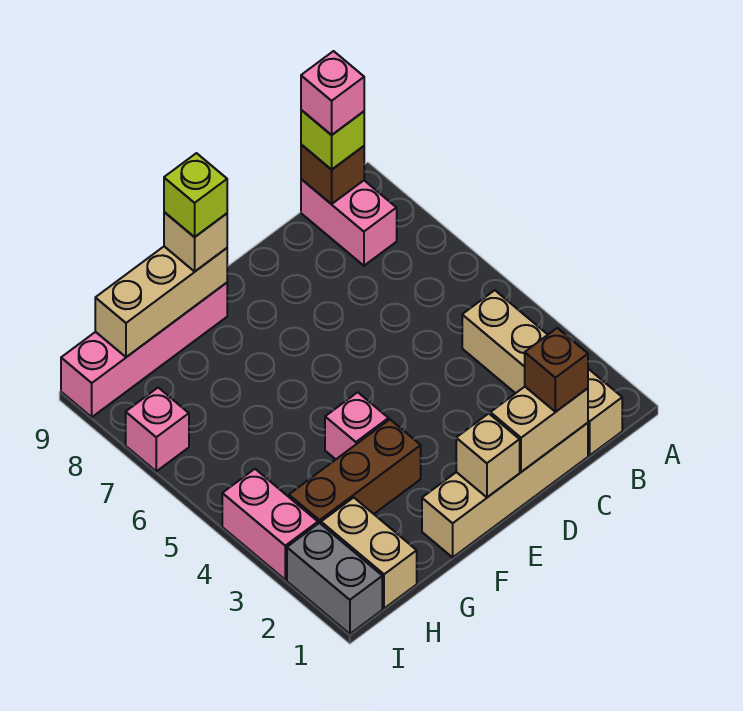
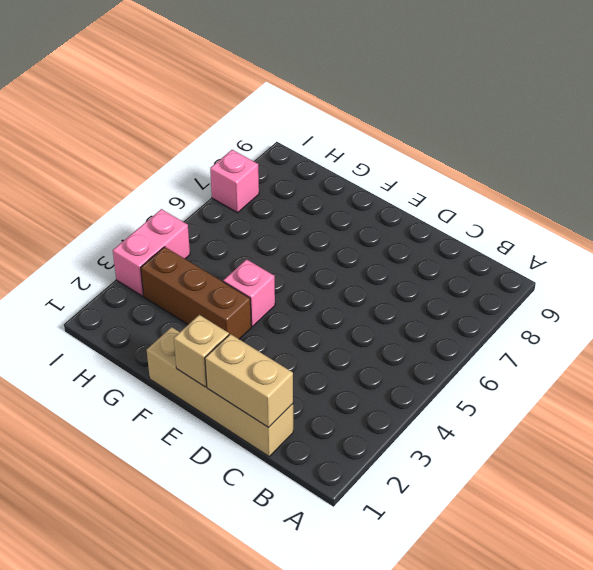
none -> tan brick B1:B4 level 1
none -> pink brick B8:B9 level 1
none -> pink brick F9:I9 level 1

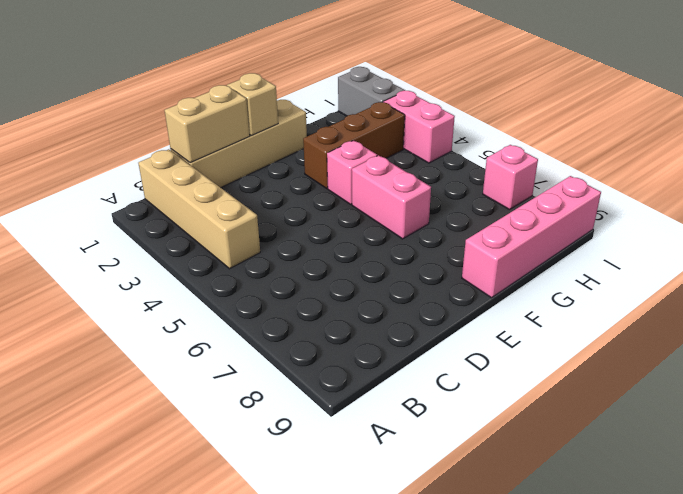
pink brick F5:F6 level 1 -> pink brick B8:B9 level 1
none -> tan brick H1:H2 level 1
none -> brown brick B9 level 2
none -> tan brick F9:H9 level 2

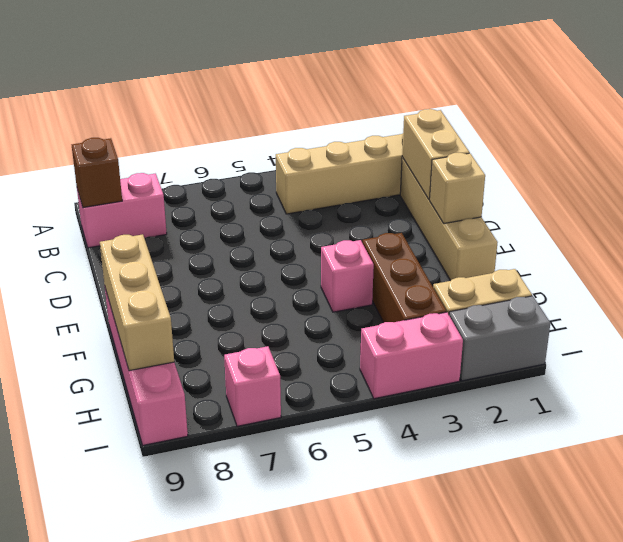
none -> lime brick B9 level 3
none -> brown brick C1 level 3
none -> tan brick F9 level 3

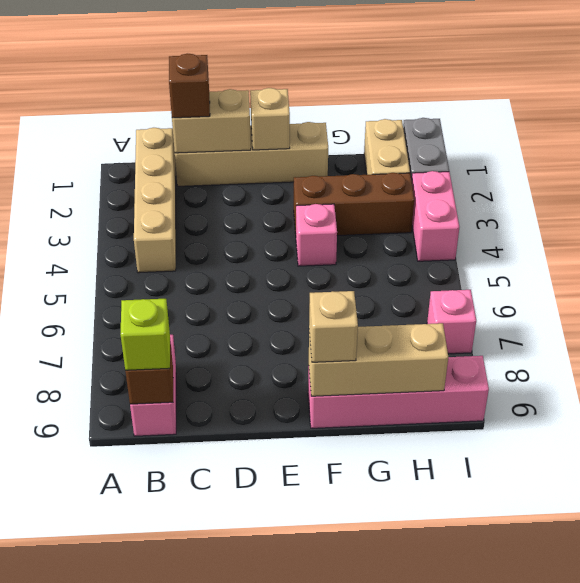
none -> pink brick B9 level 4
none -> lime brick F9 level 4

